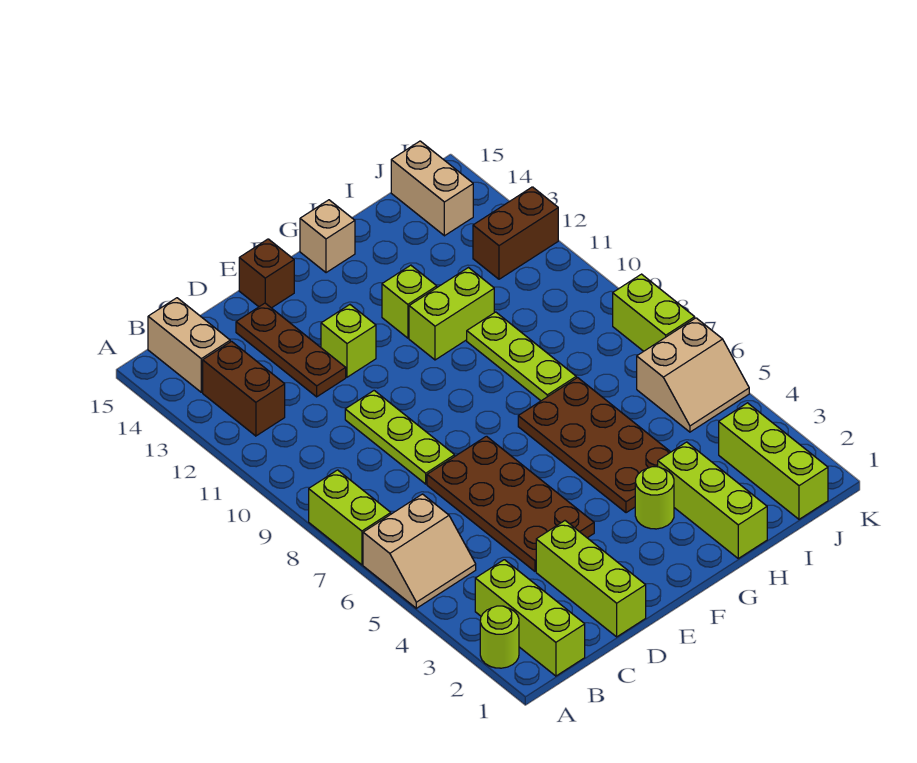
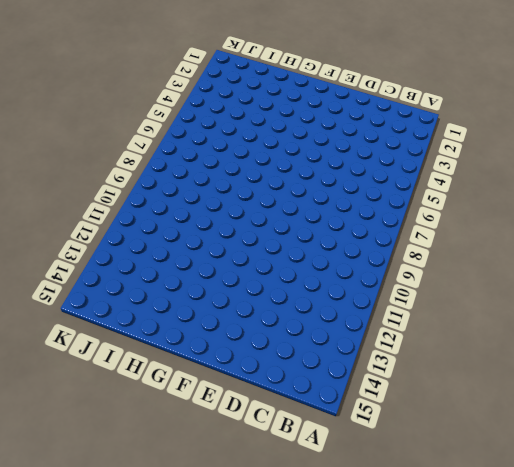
none -> lime round brick A2 level 1
none -> tan slope A5:B6 level 1 top 6
none -> lime brick A7:A8 level 1

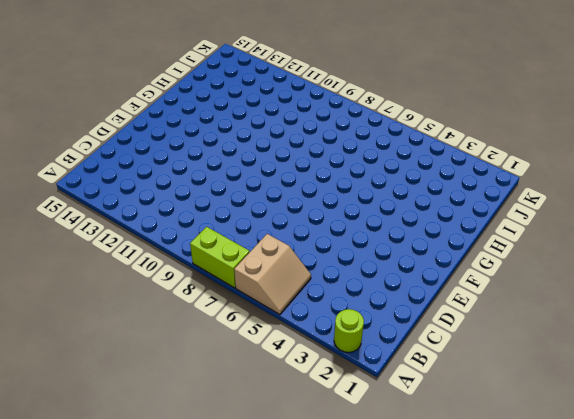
none -> lime brick B1:B3 level 1
none -> brown brick B12:B13 level 1
none -> tan brick B14:B15 level 1

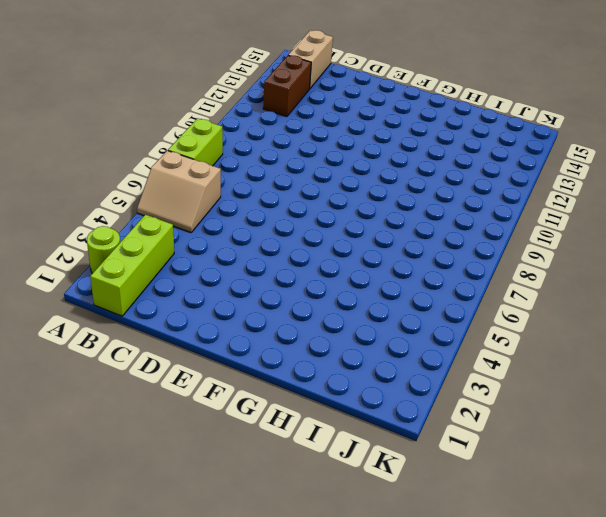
none -> lime brick D1:D3 level 1
none -> brown plate D4:E7 level 1
none -> lime plate D8:D10 level 1

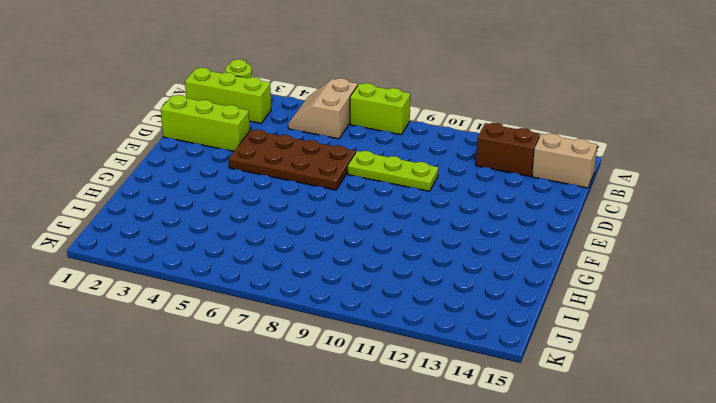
none -> brown plate D12:D14 level 1
none -> lime brick E12 level 1
none -> brown brick E15 level 1

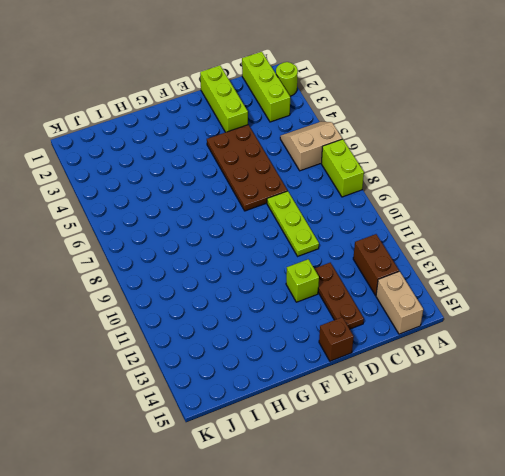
none -> lime round brick G3 level 1
none -> brown plate G4:H7 level 1
none -> lime brick G11:H11 level 1

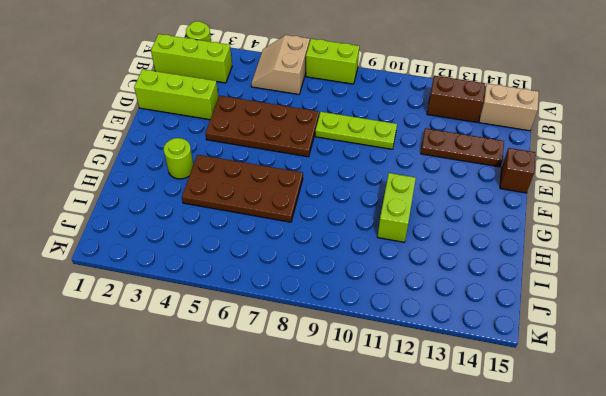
none -> lime brick E12 level 1
none -> lime brick G12 level 1
none -> tan brick G15 level 1

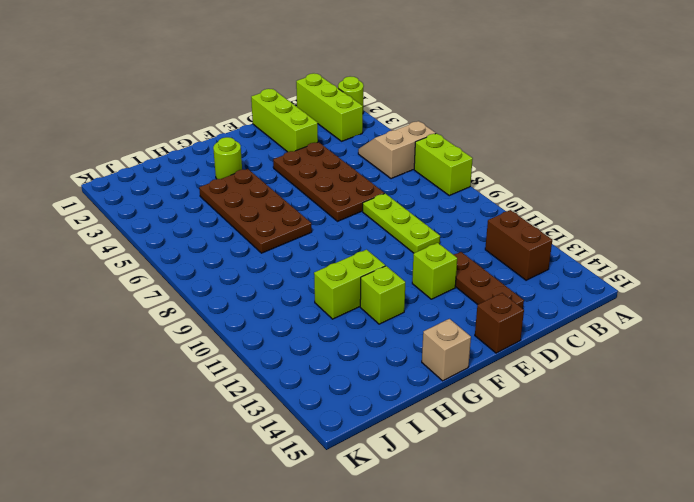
none -> tan brick B14:B15 level 1
none -> lime brick H1:H3 level 1
none -> lime plate H8:H10 level 1

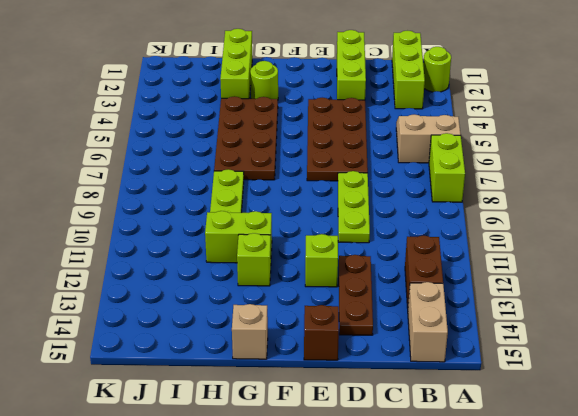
none -> lime brick J1:J3 level 1
none -> tan slope J5:K6 level 1 top 6
none -> brown brick J12:K12 level 1

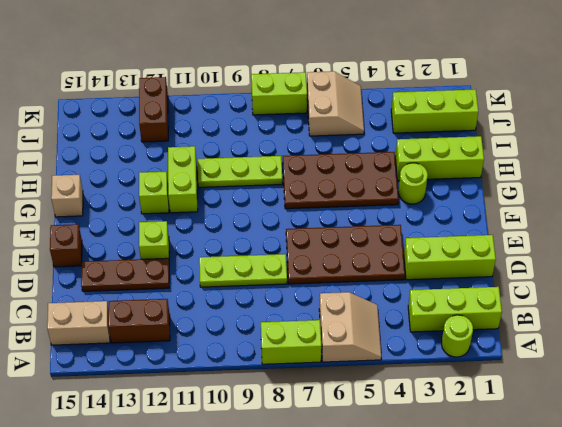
none -> tan brick J14:J15 level 1

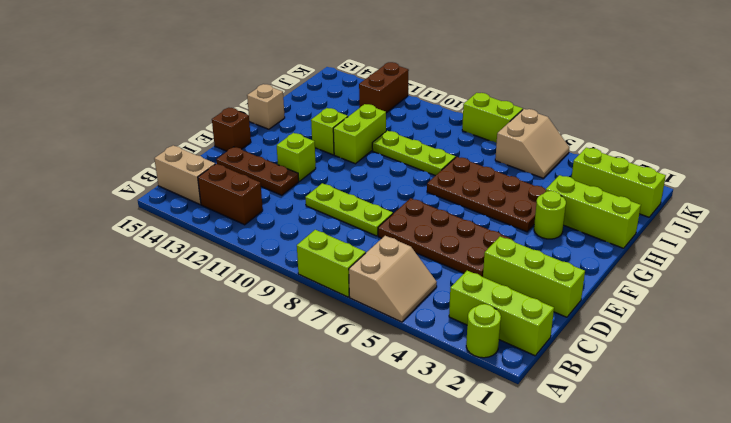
none -> tan brick J14:J15 level 1

